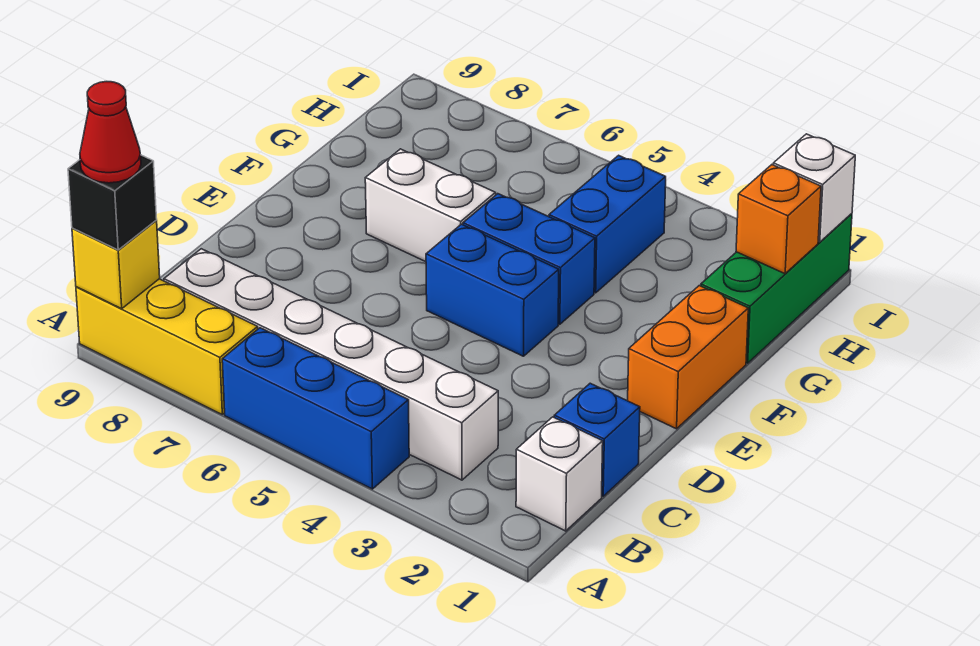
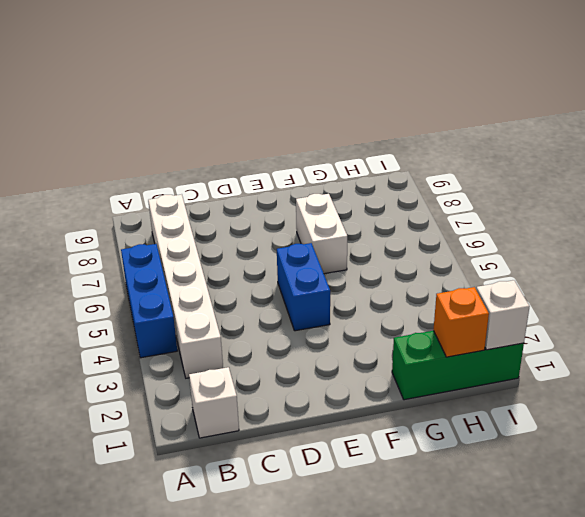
none -> yellow brick A7:A9 level 1
none -> blue brick C1 level 1
none -> orange brick E1:F1 level 1

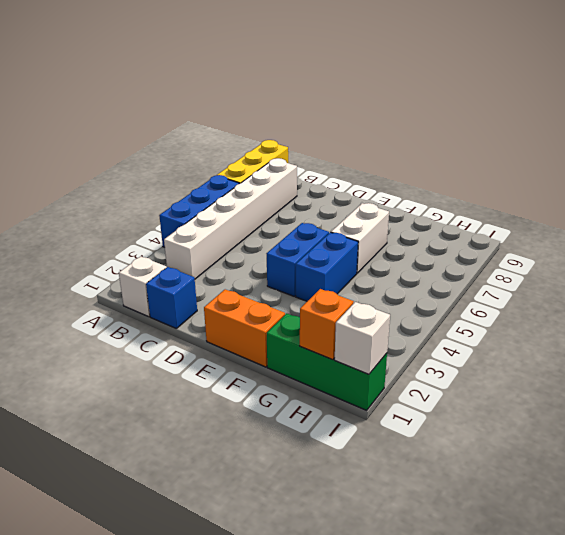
none -> blue brick G4:H4 level 1
none -> yellow brick A9 level 2
none -> black brick A9 level 3

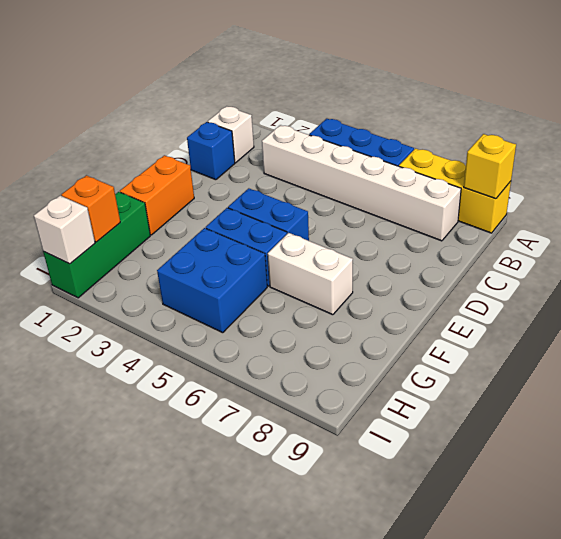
blue brick G4:H5 level 1 -> blue brick G4:H4 level 1
none -> black brick A9 level 3
none -> red cone A9 level 4

